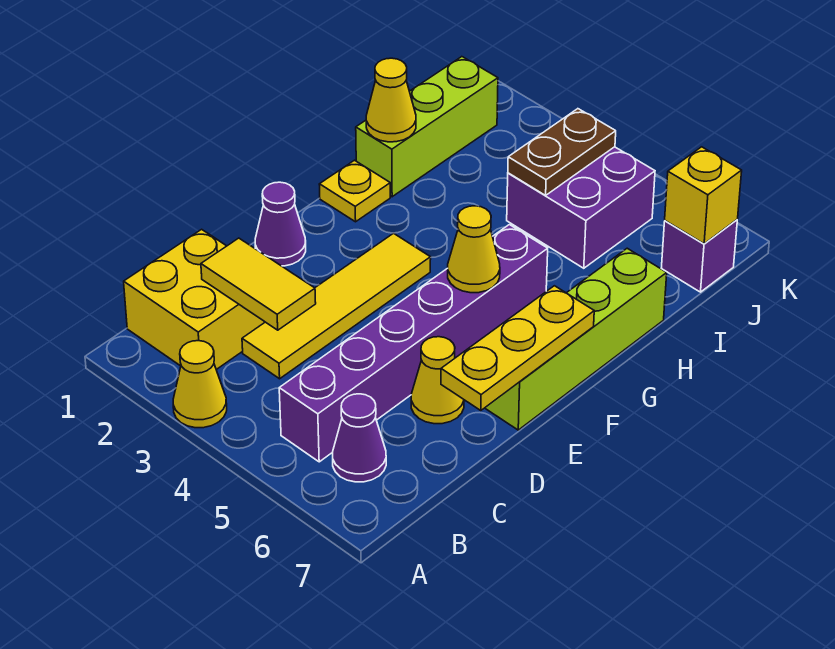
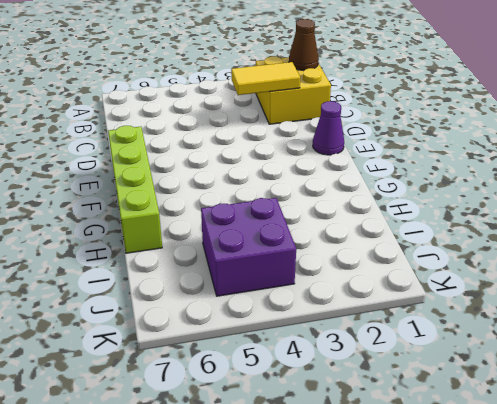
brown cone B1 level 2 -> none
none -> yellow cone A3 level 1
none -> purple brick B5:G5 level 1
none -> purple cone B6 level 1

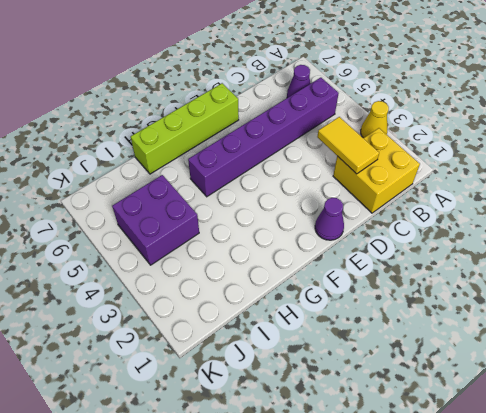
none -> yellow tile C3:F3 level 1
none -> yellow cone D6 level 1
none -> yellow plate G1 level 1

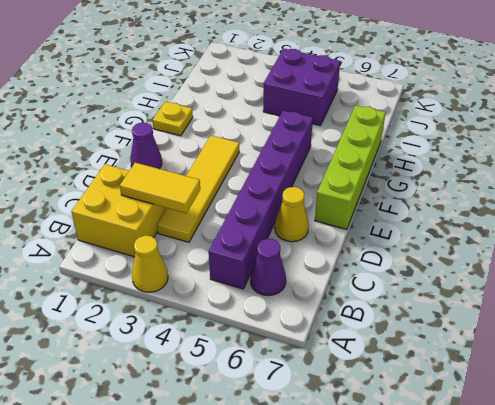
none -> lime brick H1:J1 level 1
none -> purple brick J7 level 1
none -> yellow plate D7:F7 level 2

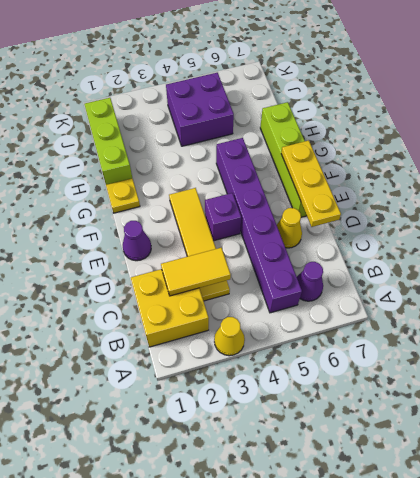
purple brick E4 level 1 -> purple brick J7 level 1
none -> yellow cone F5 level 2
none -> yellow cone H1 level 2
none -> brown plate I4:J4 level 2

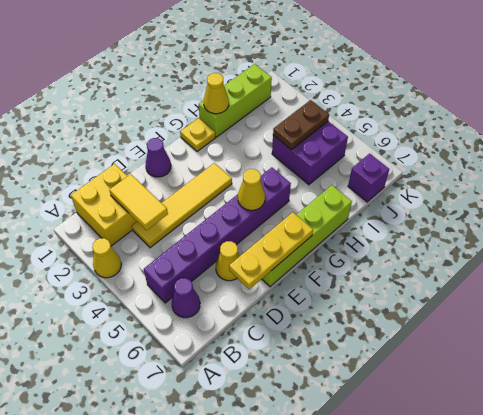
none -> yellow brick J7 level 2

